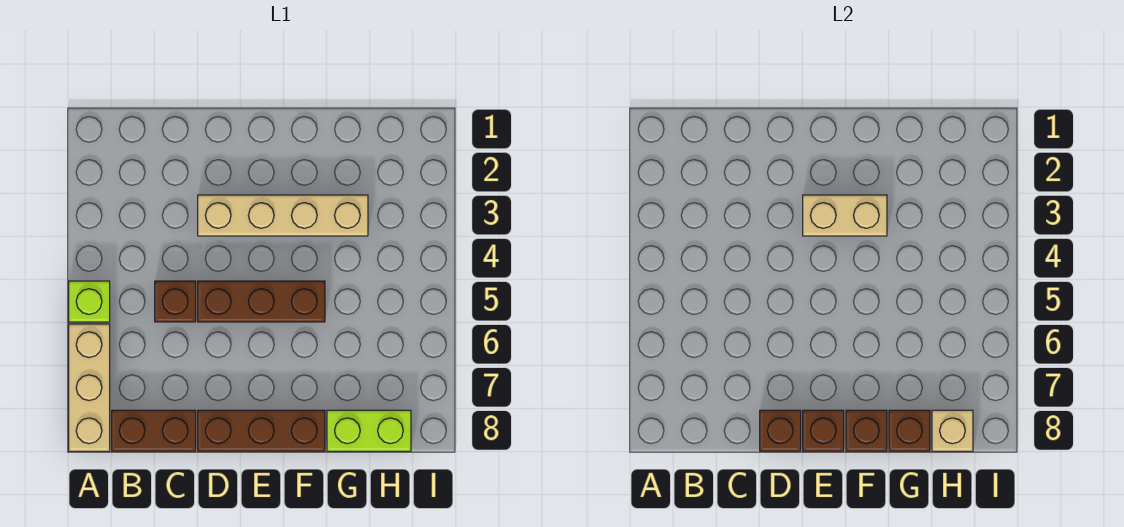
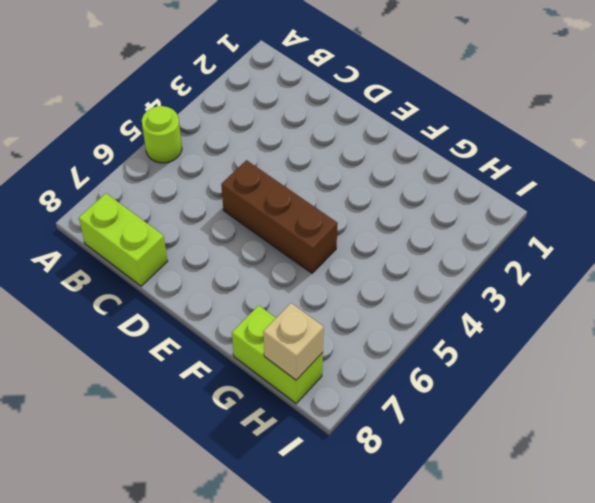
lime round brick A5 level 1 -> lime brick A5 level 1
lime brick B8:C8 level 1 -> brown brick B8:C8 level 1
none -> tan brick A6:A8 level 1
none -> brown brick C5 level 1
none -> tan brick D3:G3 level 1

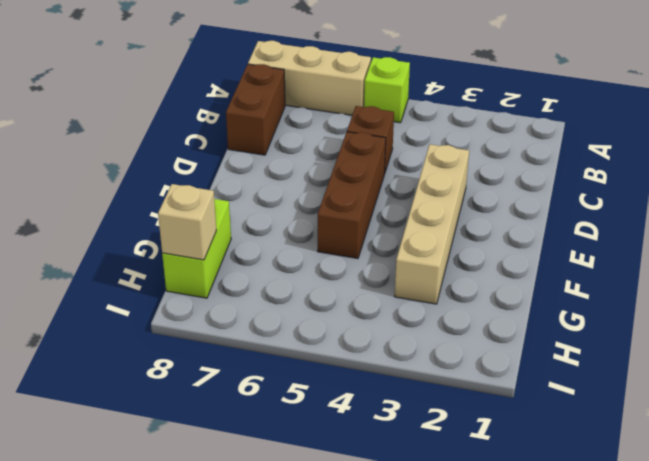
none -> brown brick D8:F8 level 1
none -> brown brick D8 level 2
none -> tan brick E3:F3 level 2

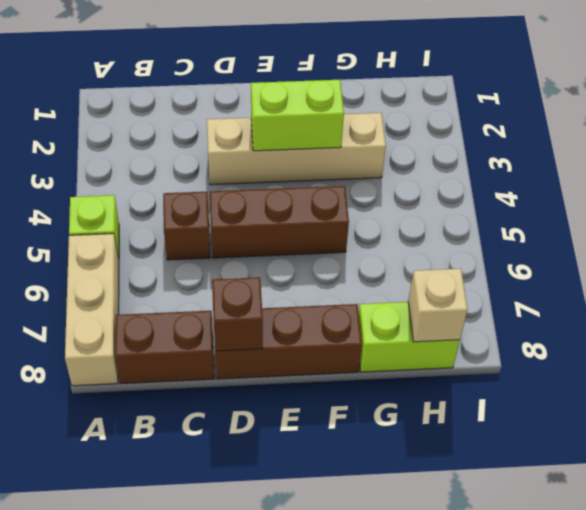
lime brick E3:F3 level 2 -> tan brick E3:F3 level 2
none -> brown brick E8 level 2
none -> brown brick F8 level 2
none -> brown brick G8 level 2

